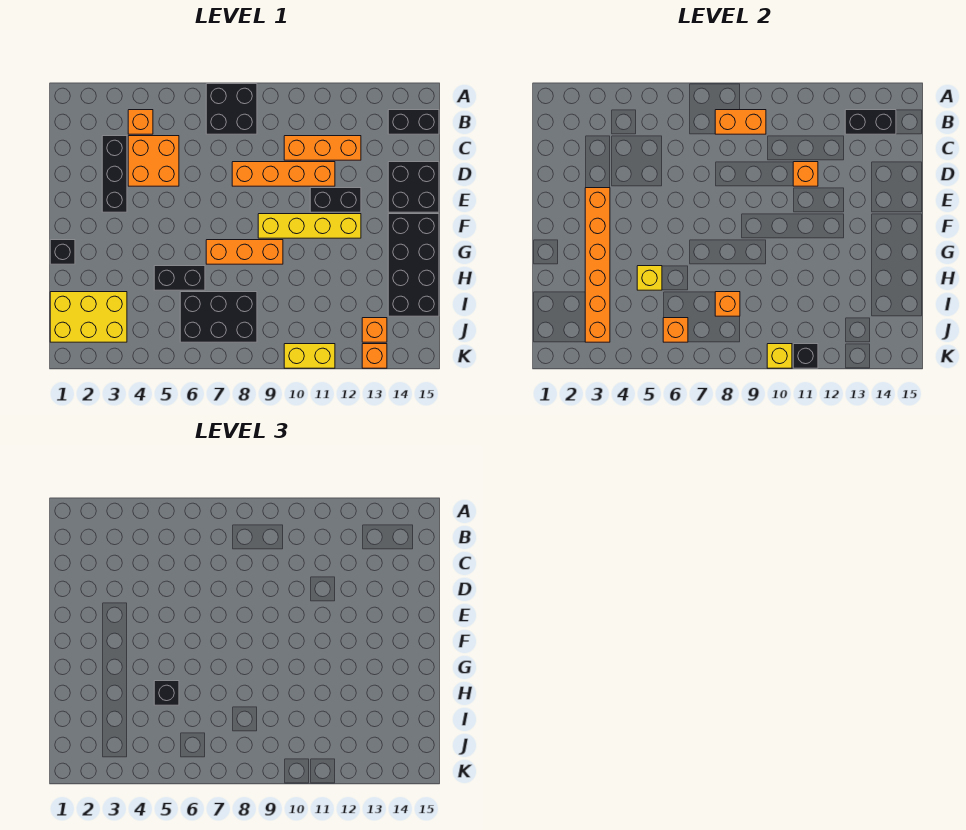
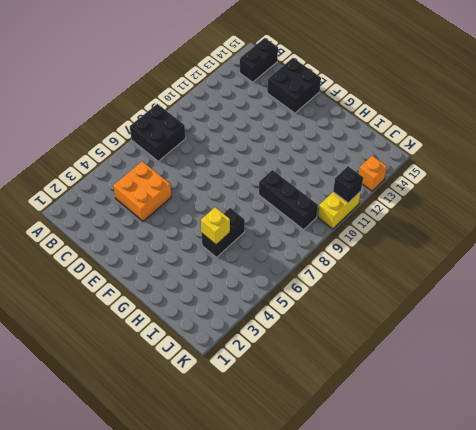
black brick H9:J9 level 1 -> black brick C3:E3 level 1
none -> orange brick B4 level 1
none -> orange brick C10:C12 level 1
none -> orange brick D8:D11 level 1

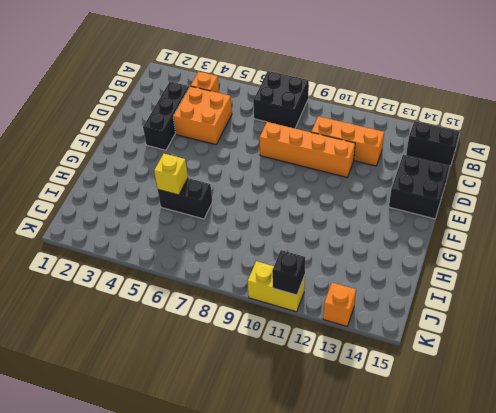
none -> black brick E11:E12 level 1
none -> yellow brick F9:F12 level 1
none -> black brick F14:I15 level 1

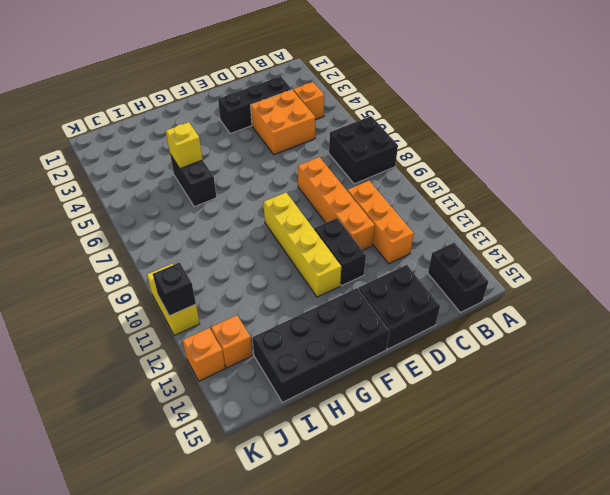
none -> black brick G1 level 1
none -> orange brick G7:G9 level 1
none -> yellow brick I1:J3 level 1

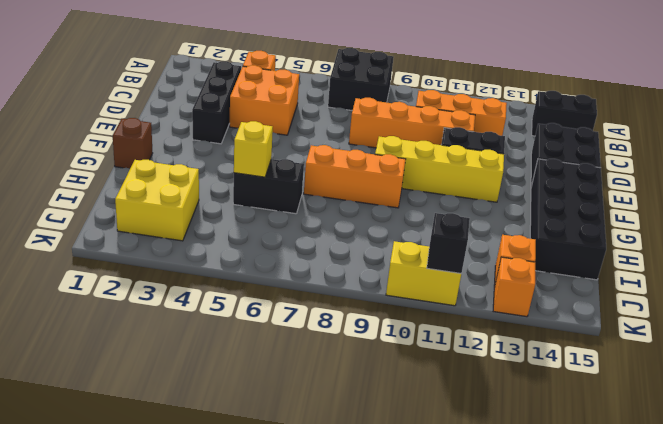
brown brick G1 level 1 -> black brick G1 level 1
yellow brick I2:J3 level 1 -> yellow brick I1:J3 level 1
none -> black brick I6:J8 level 1
none -> orange brick B8:B9 level 2
none -> black brick B13:B14 level 2

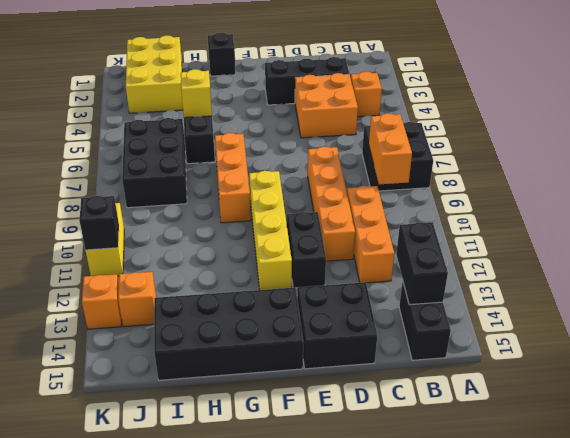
none -> orange brick D11 level 2
none -> orange brick E3:J3 level 2
none -> orange brick I8 level 2

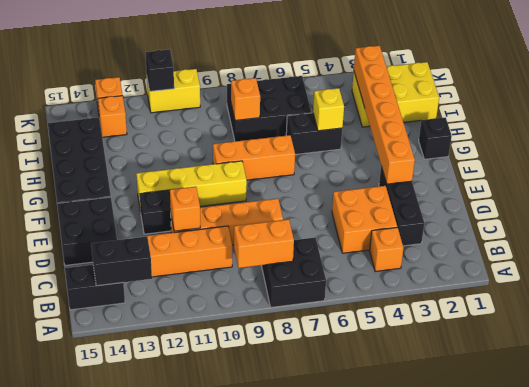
none -> orange brick J6 level 2
none -> yellow brick K10 level 2
none -> black brick H5 level 3

